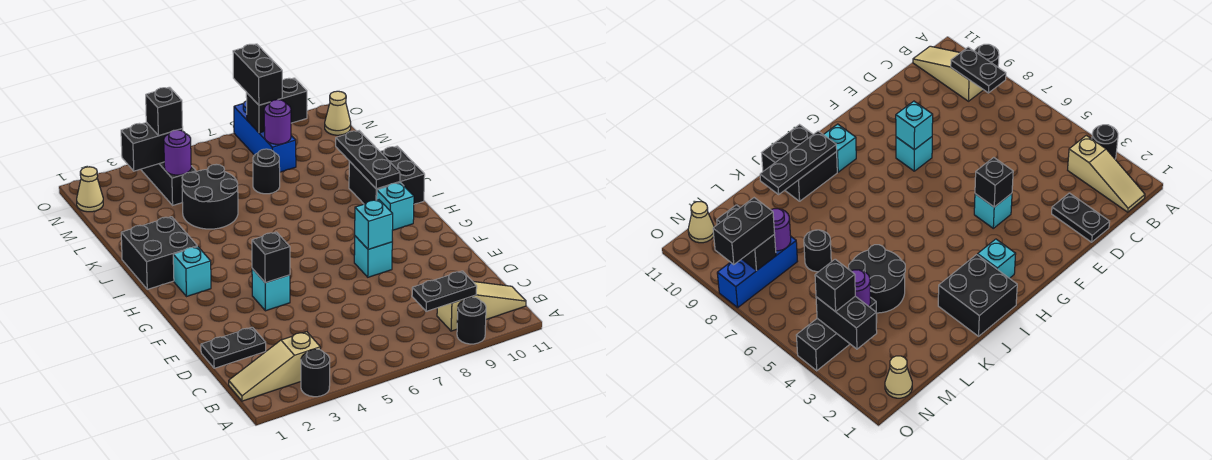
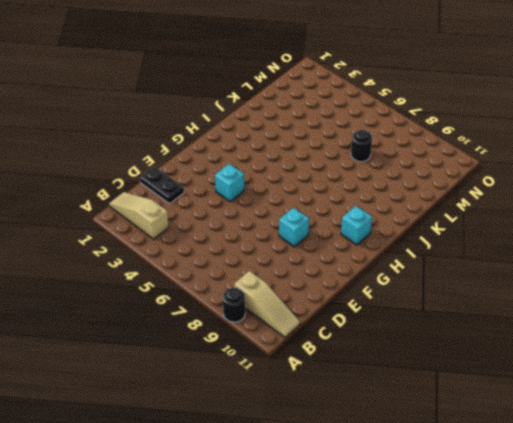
none -> black round brick A3 level 1
none -> cyan brick H2 level 1
none -> black brick I1:J2 level 1

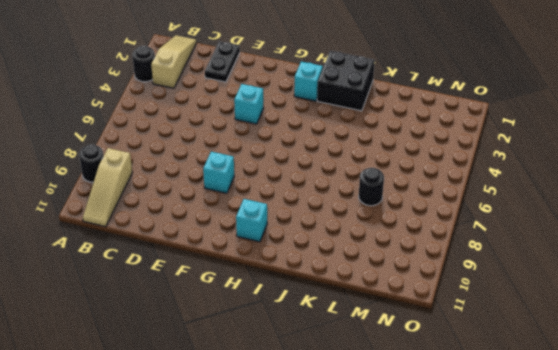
none -> black brick I10:J11 level 1
none -> black round brick K4:L5 level 1
none -> black brick M4:O4 level 1

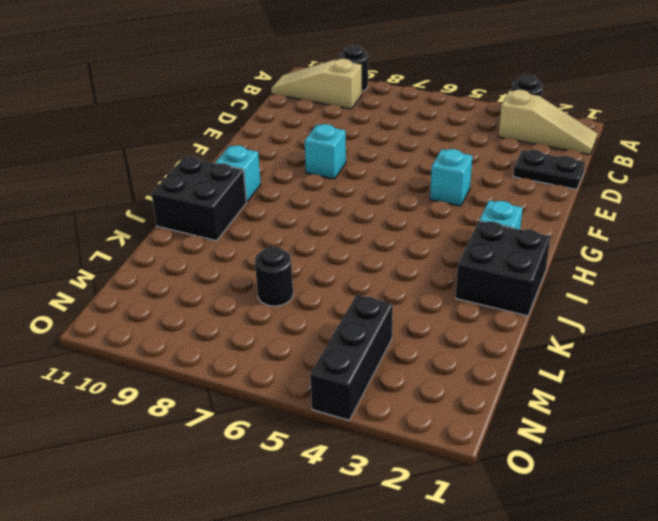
none -> black round brick K4:L5 level 1
none -> blue brick M8:O8 level 1
none -> tan cone N1 level 1

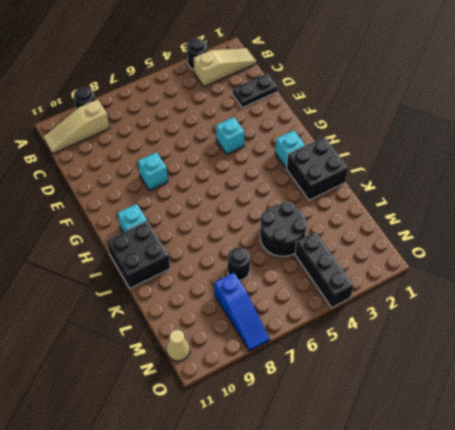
blue slope M8:O8 level 1 top M -> blue brick M8:O8 level 1
none -> tan cone N1 level 1
none -> black plate B8:B9 level 2
none -> black brick F4 level 2

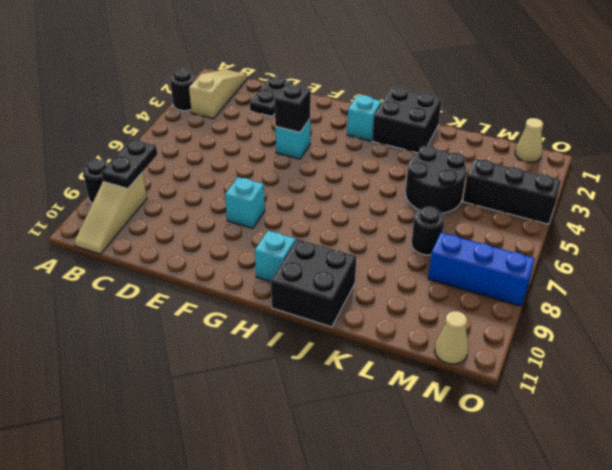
none -> cyan brick F8 level 2
none -> black plate I10:K10 level 2
none -> purple round brick M4 level 2

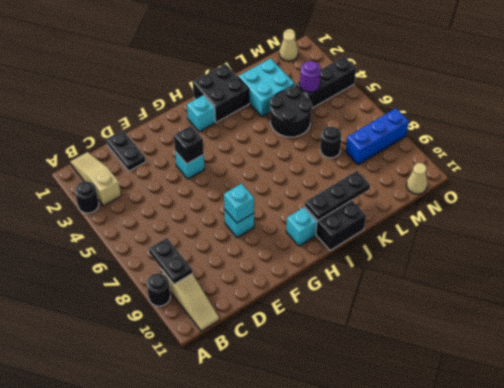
cyan brick K2:L3 level 1 -> none
none -> purple round brick M8 level 2
none -> black brick N3:N4 level 2
none -> black brick N8:N9 level 2

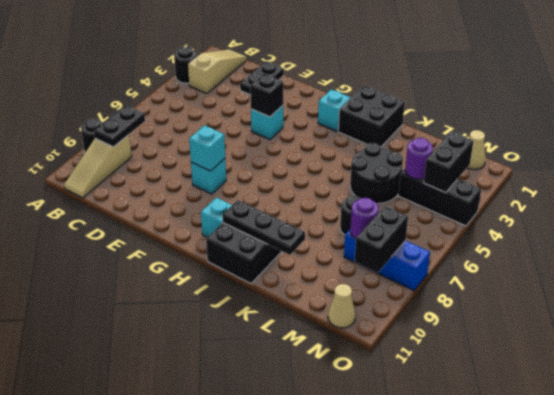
none -> black brick N4 level 3
none -> black brick N8:O8 level 3

